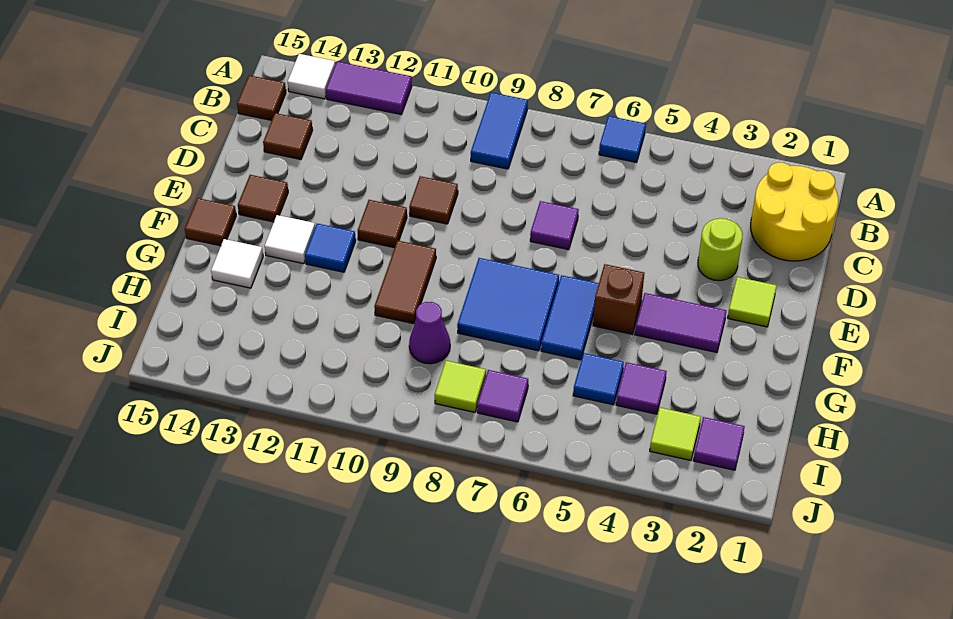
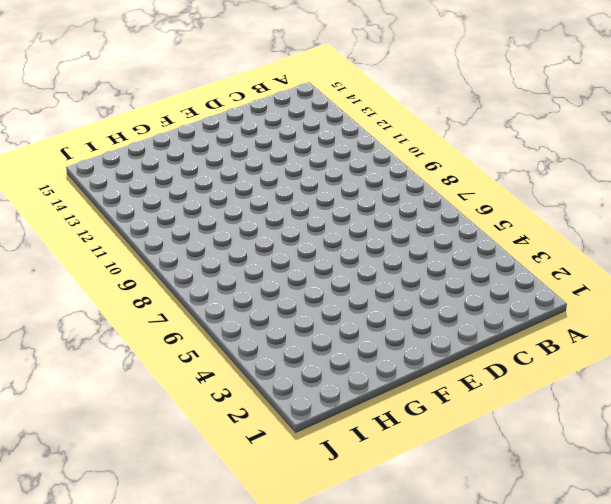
none -> blue tile A6 level 1
none -> blue tile A9:B9 level 1
none -> purple tile A12:A13 level 1

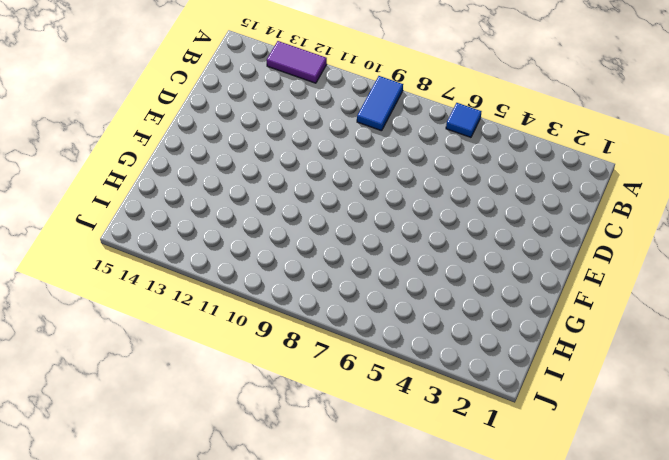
none -> white tile A14 level 1
none -> yellow round brick B1:C2 level 1
none -> brown tile B15 level 1

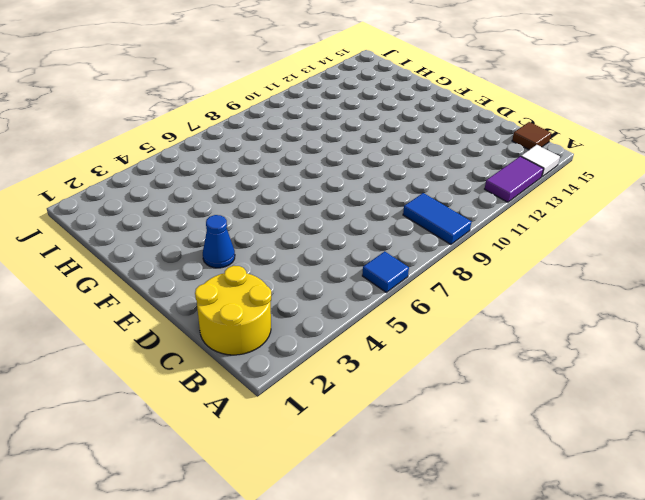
blue cone E3 level 1 -> none
none -> brown tile C14 level 1
none -> lime round brick D3 level 1
none -> purple tile D7 level 1

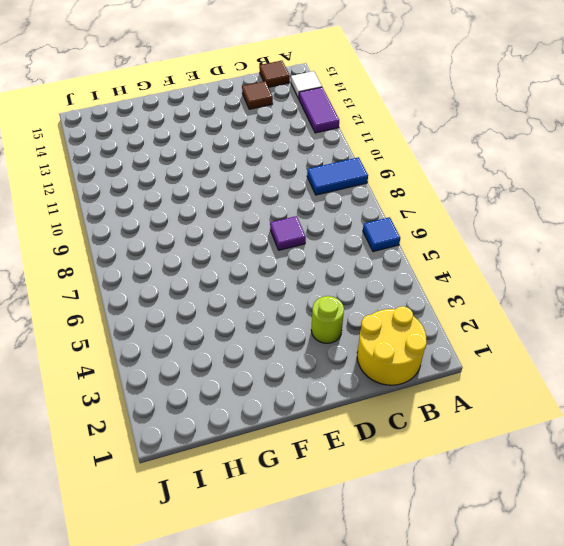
none -> brown tile D10 level 1
none -> lime tile E2 level 1
none -> brown tile E11 level 1

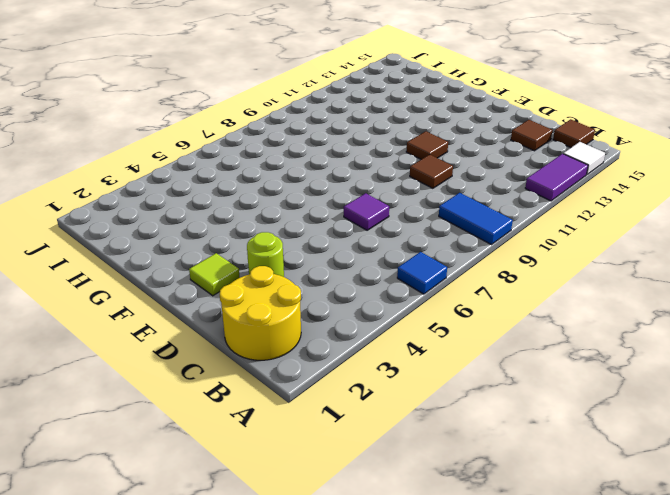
none -> brown tile E14 level 1
none -> purple tile F3:F4 level 1
none -> brown brick F5 level 1

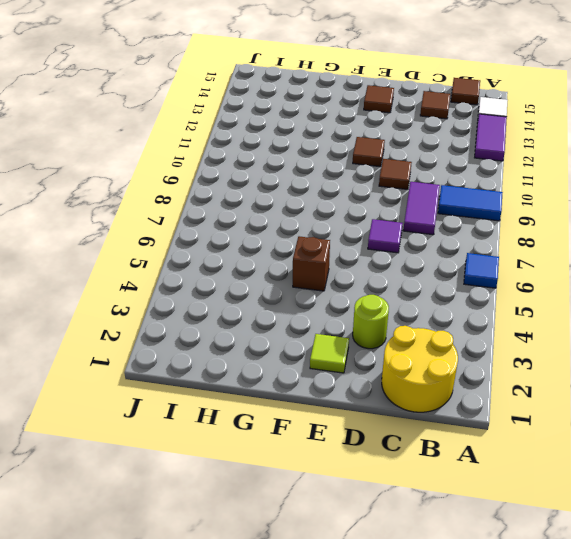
purple tile C8:C9 level 1 -> purple tile F3:F4 level 1
none -> blue tile F6:G6 level 1
none -> blue tile F7:G8 level 1
none -> brown tile F10:G10 level 1

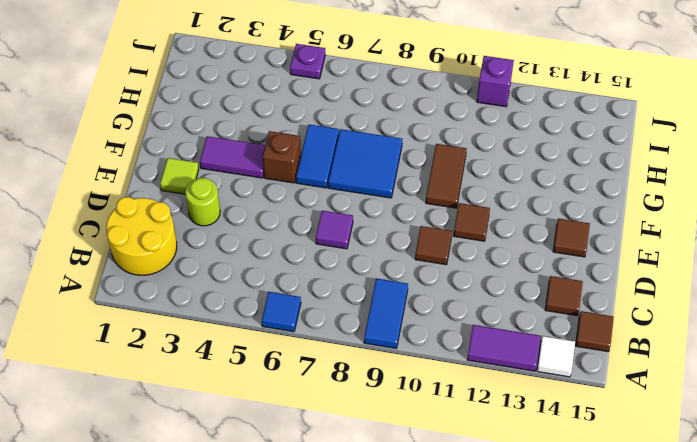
purple plate J5 level 1 -> none
purple brick J11 level 1 -> none
none -> blue tile F12 level 1
none -> white tile F13 level 1
none -> brown tile F15 level 1

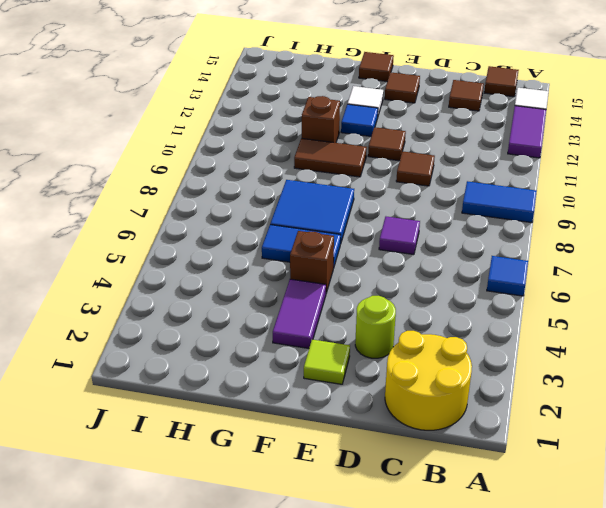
brown brick G11 level 1 -> none
none -> white tile G14 level 1
none -> purple tile H4 level 1
none -> blue tile H5 level 1

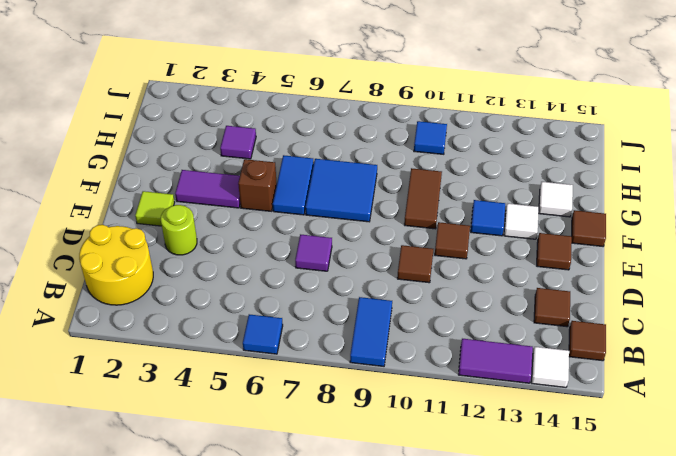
blue tile I10 level 1 -> blue tile H5 level 1
none -> purple cone H9 level 1
none -> purple tile I2 level 1
none -> lime tile I3 level 1

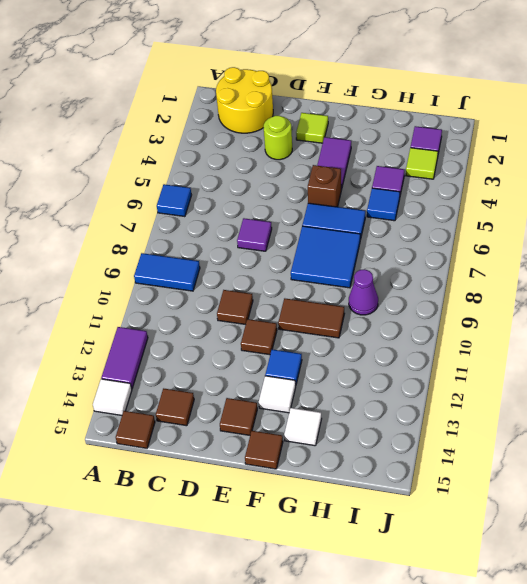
none -> purple tile I7 level 1
none -> lime tile I8 level 1

